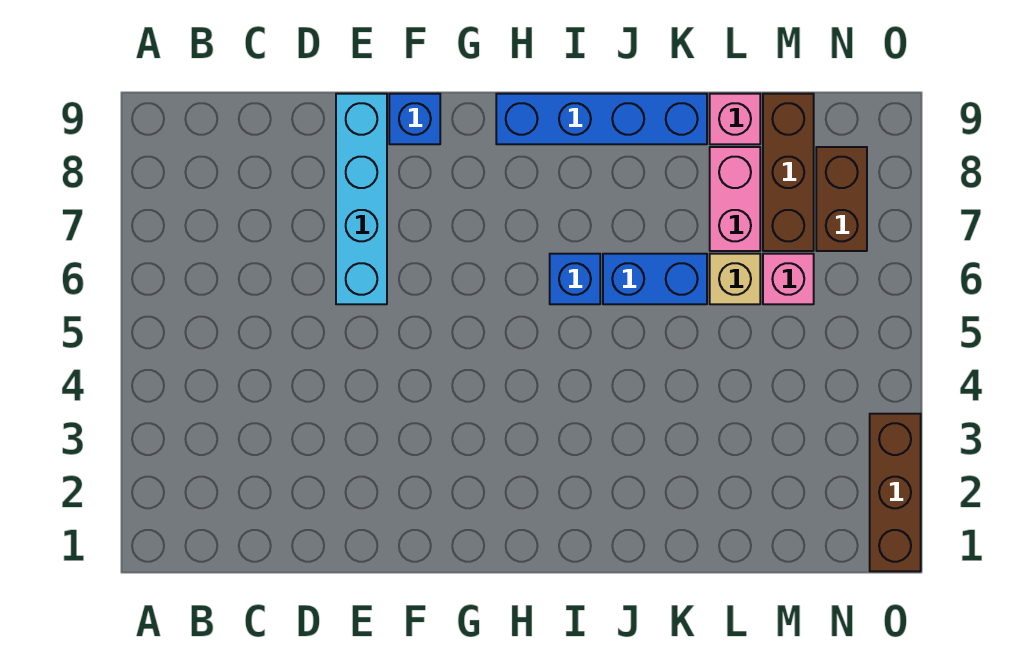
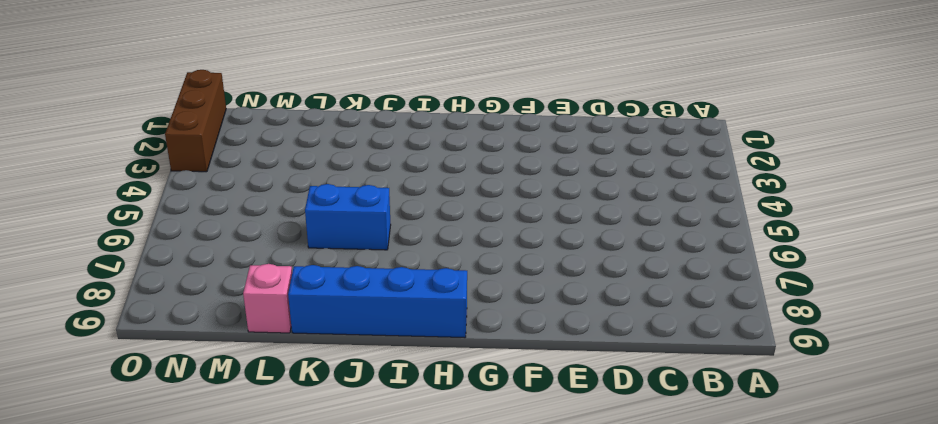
none -> cyan brick E6:E9 level 1
none -> blue brick F9 level 1
none -> blue brick I6 level 1

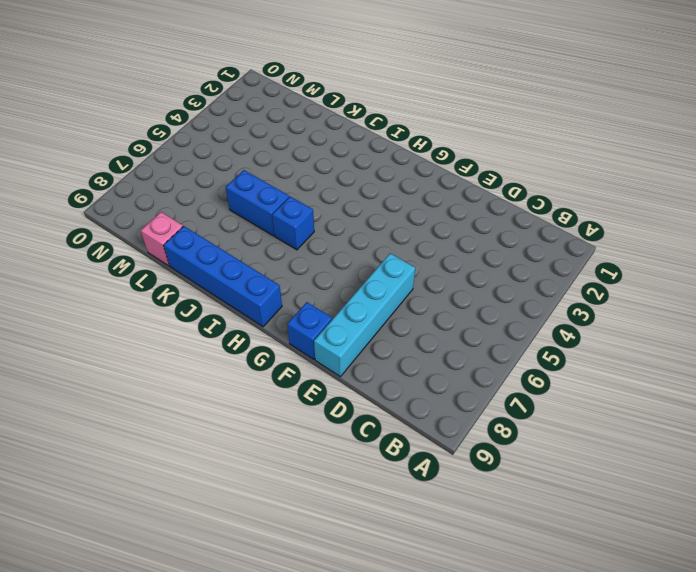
none -> tan brick L6 level 1
none -> pink brick L7:L8 level 1
none -> pink brick M6 level 1

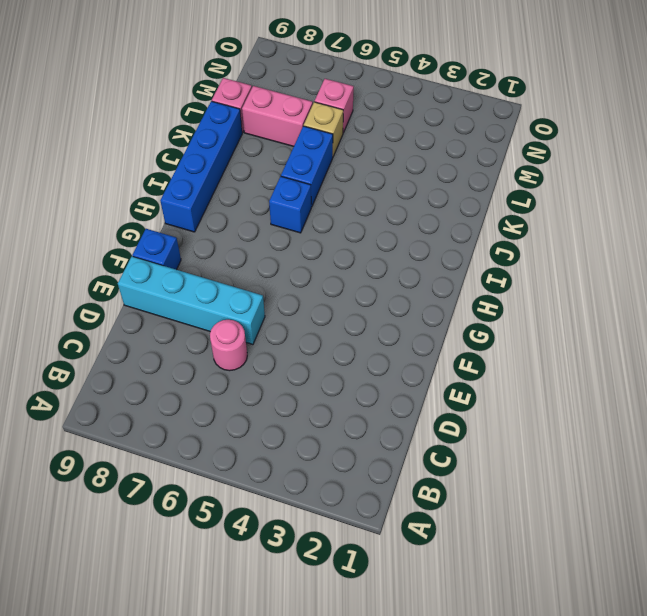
pink round brick D6 level 1 -> none
none -> brown brick M7:M9 level 1
none -> brown brick N7:N8 level 1
none -> brown brick O1:O3 level 1

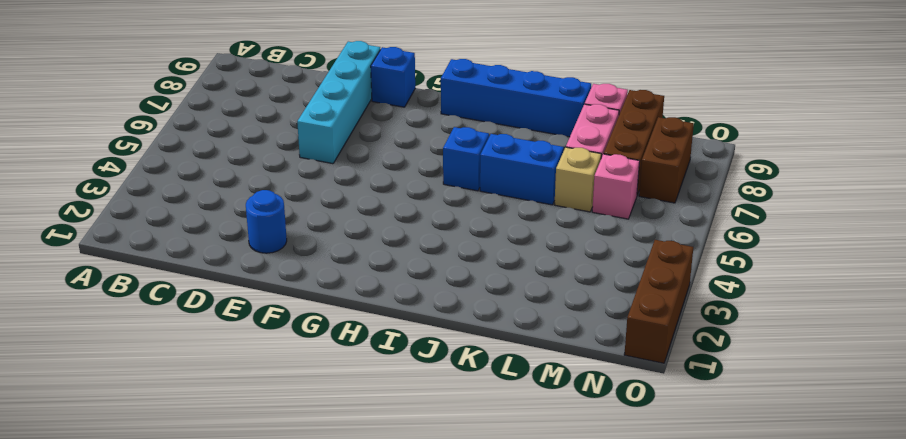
blue round brick E2 level 1 -> none

